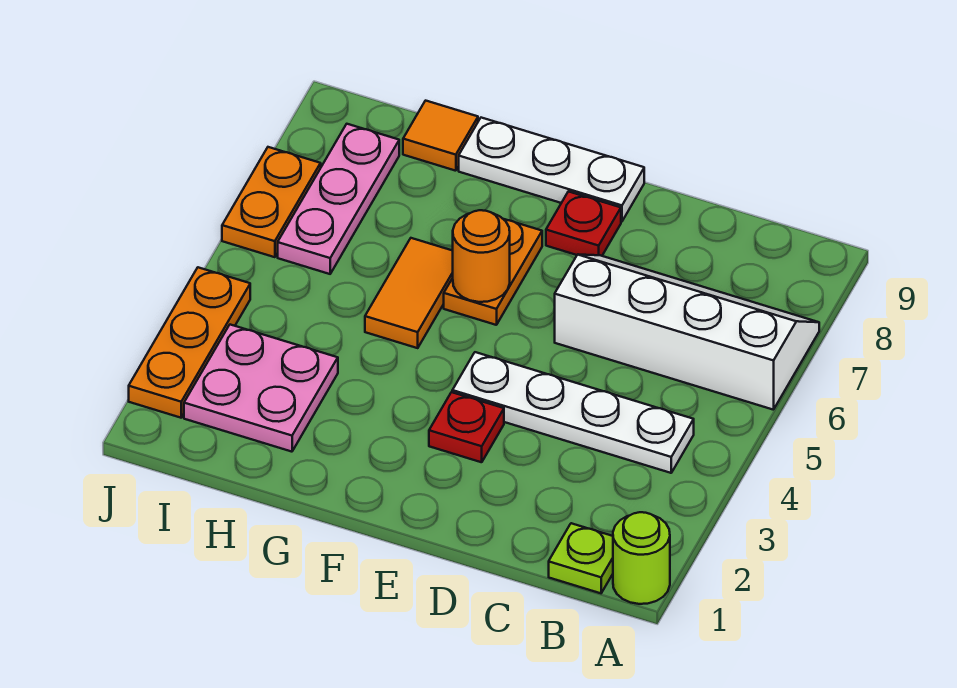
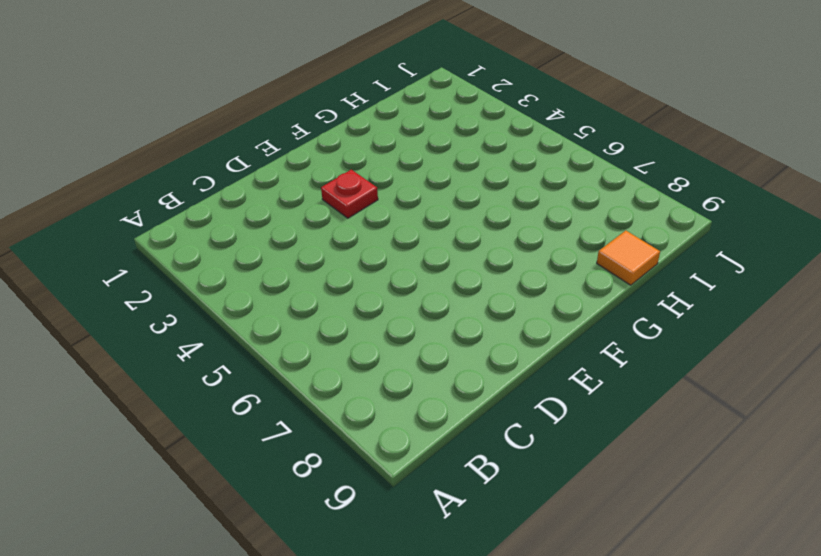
none -> lime round brick A1 level 1
none -> white slope A6:D7 level 1 top 6
none -> lime plate B1 level 1

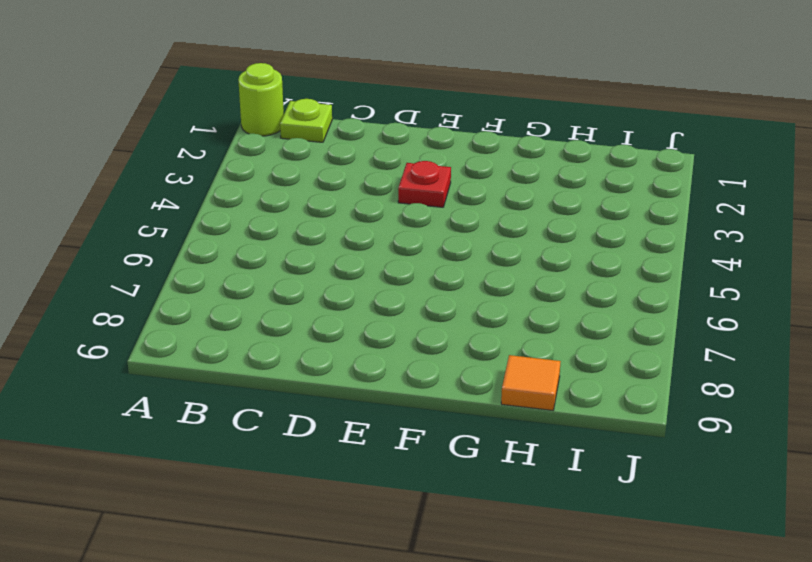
none -> white slope A6:D7 level 1 top 6
none -> white plate B4:E4 level 1
none -> red plate E8 level 1

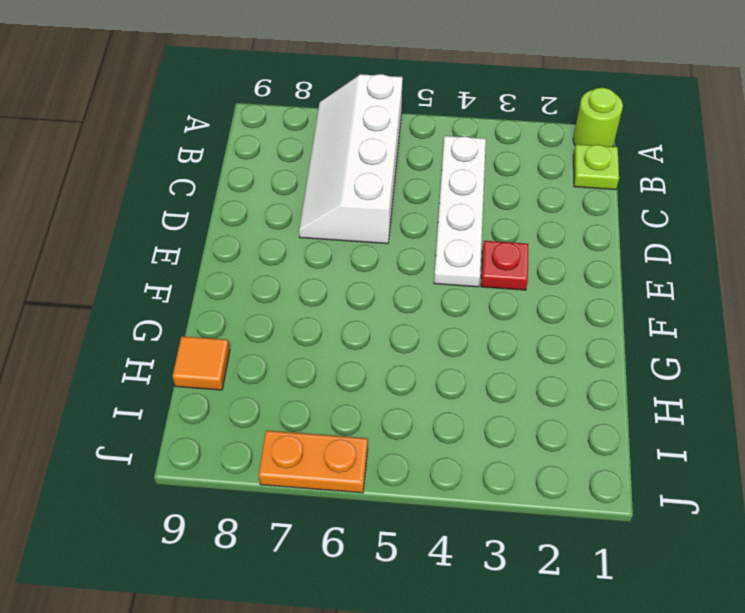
none -> red plate E8 level 1
none -> white plate E9:G9 level 1
none -> orange plate F6:F7 level 1

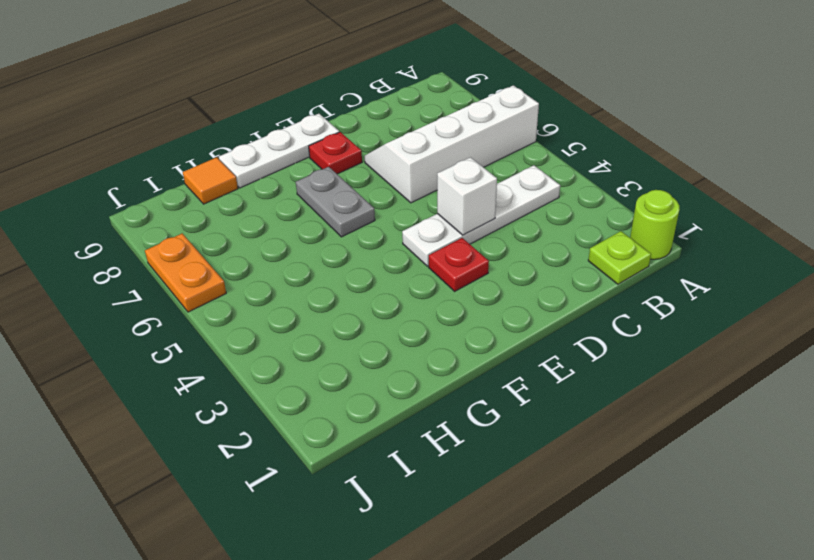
white brick D4 level 2 -> none
grey plate F6:F7 level 1 -> orange plate F6:F7 level 1
none -> orange tile G5:G6 level 1
none -> pink plate H2:I3 level 1
none -> pink plate I6:I8 level 1

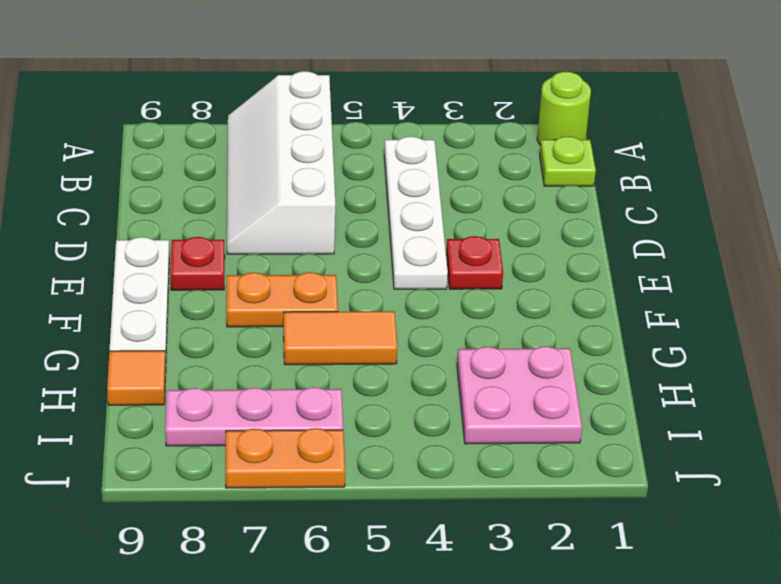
none -> orange plate J2:J4 level 1
none -> orange round brick F6 level 2

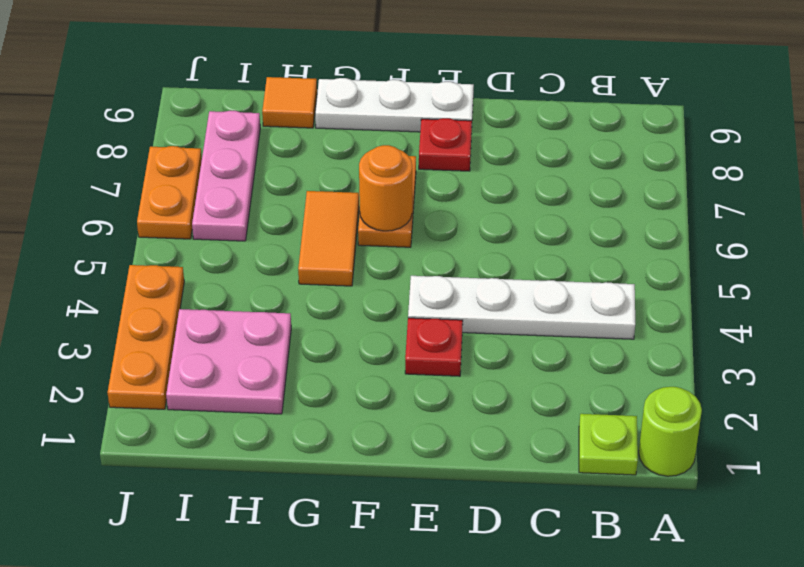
none -> white slope A6:D7 level 1 top 6

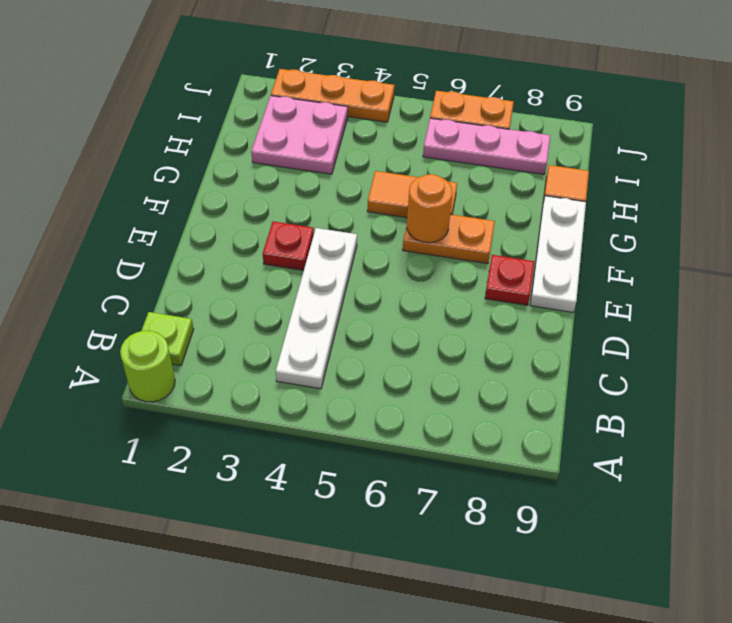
none -> white slope A6:D7 level 1 top 6

